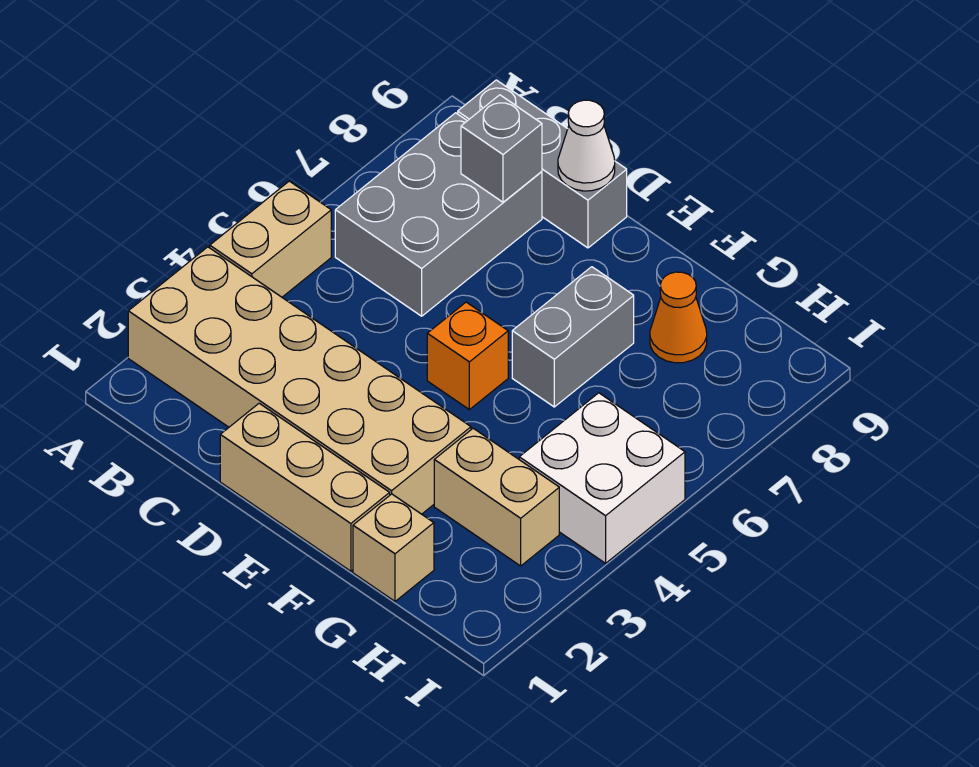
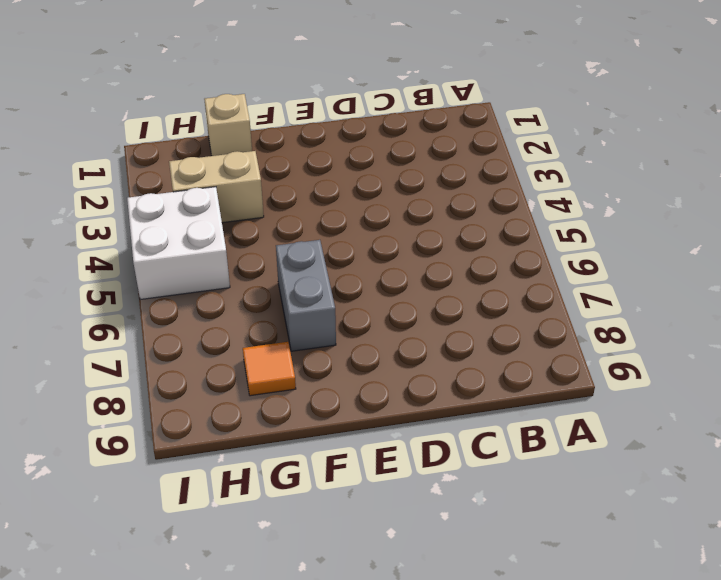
orange tile G8 level 1 -> orange cone G8 level 1
none -> tan brick A2:F3 level 1
none -> tan brick A4:A5 level 1
none -> grey brick B6:C8 level 1

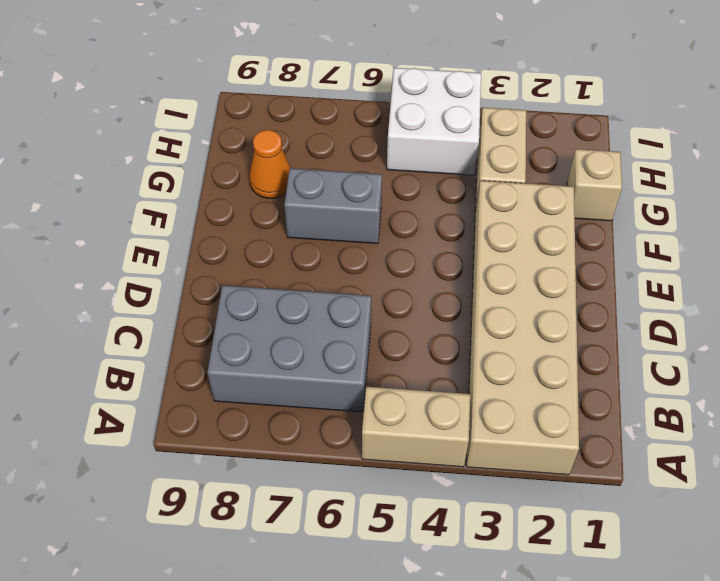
none -> grey brick B9:D9 level 1
none -> tan brick D1:F1 level 1
none -> orange brick E5 level 1

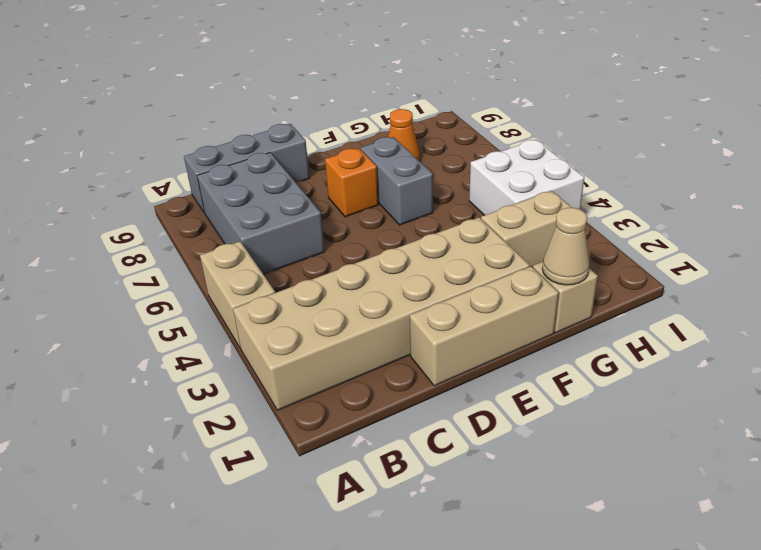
orange brick E7 level 1 -> orange brick E5 level 1
tan cone G1 level 2 -> none
none -> grey brick C8 level 2
none -> white cone D9 level 2

